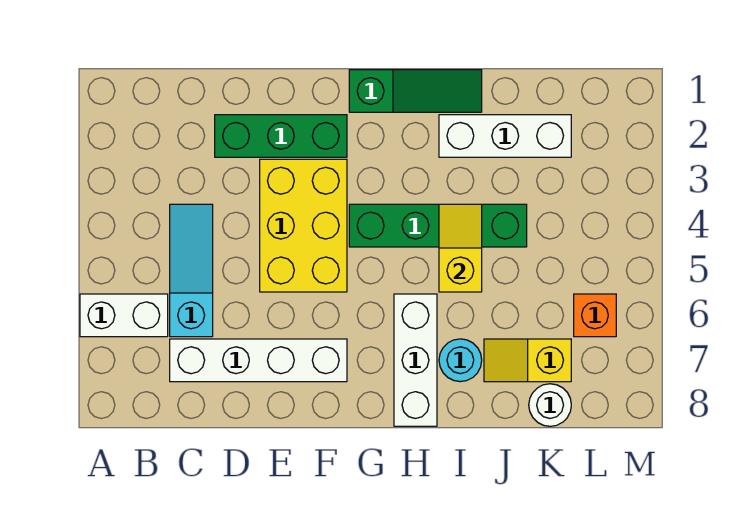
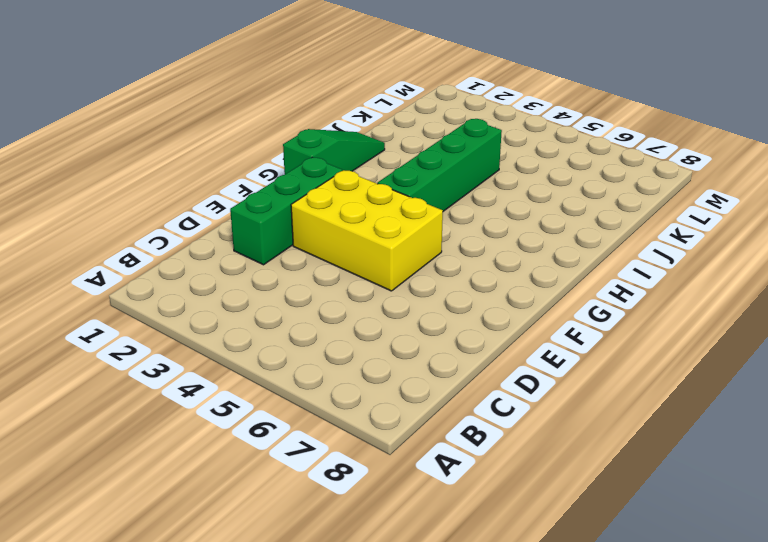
none -> white brick A6:B6 level 1
none -> cyan slope C4:C6 level 1 top 6
none -> white brick C7:F7 level 1

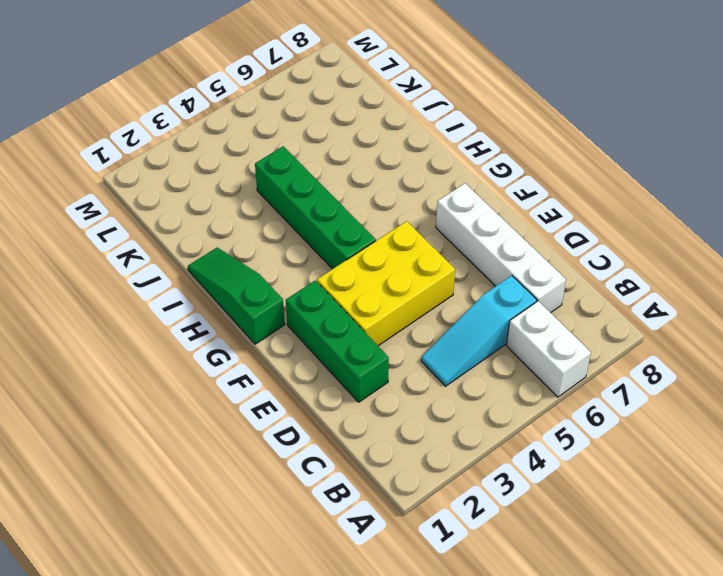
none -> white brick H6:H8 level 1
none -> white brick I2:K2 level 1
none -> cyan round brick I7 level 1

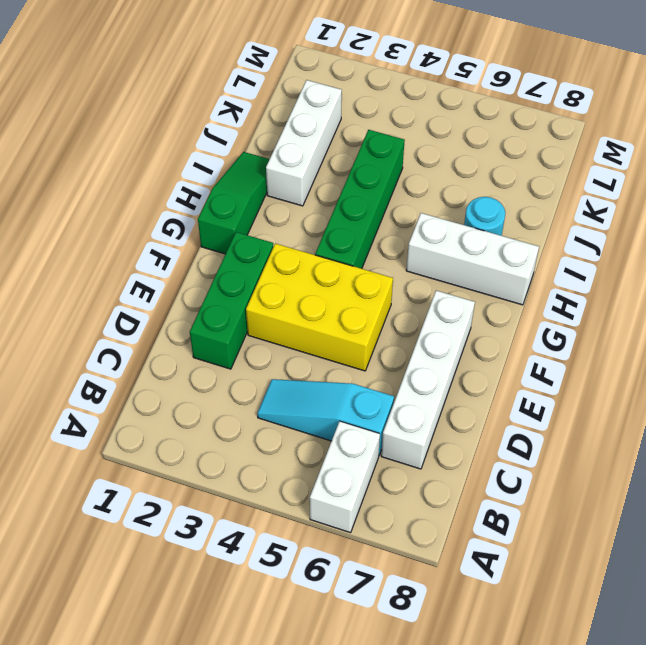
none -> yellow slope J7:K7 level 1 top K
none -> white round brick K8 level 1
none -> orange brick L6 level 1

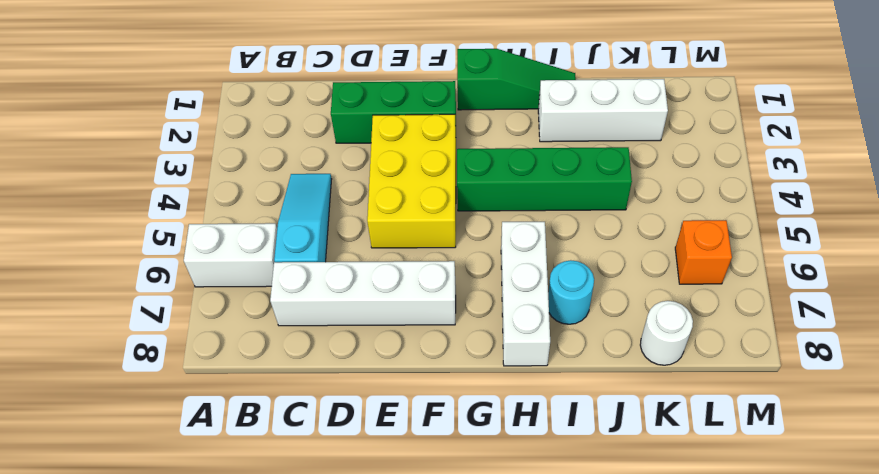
none -> yellow slope J7:K7 level 1 top K
none -> yellow slope I4:I5 level 2 top 5

